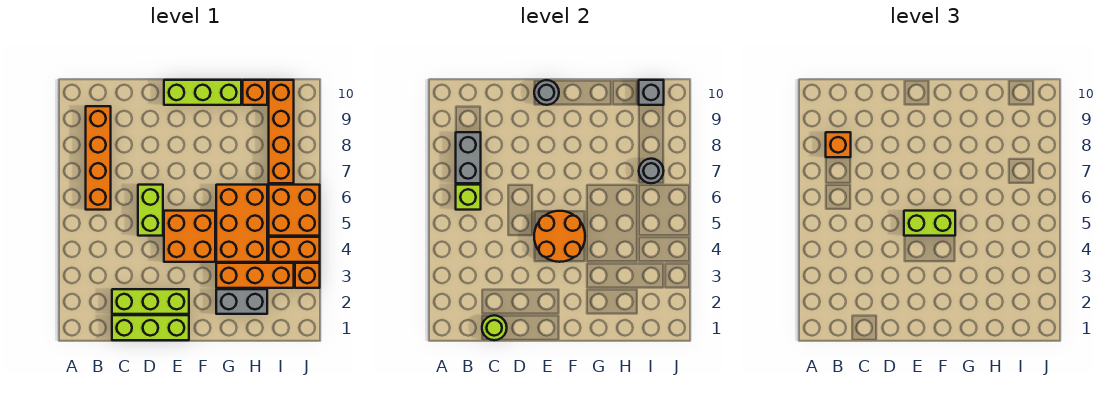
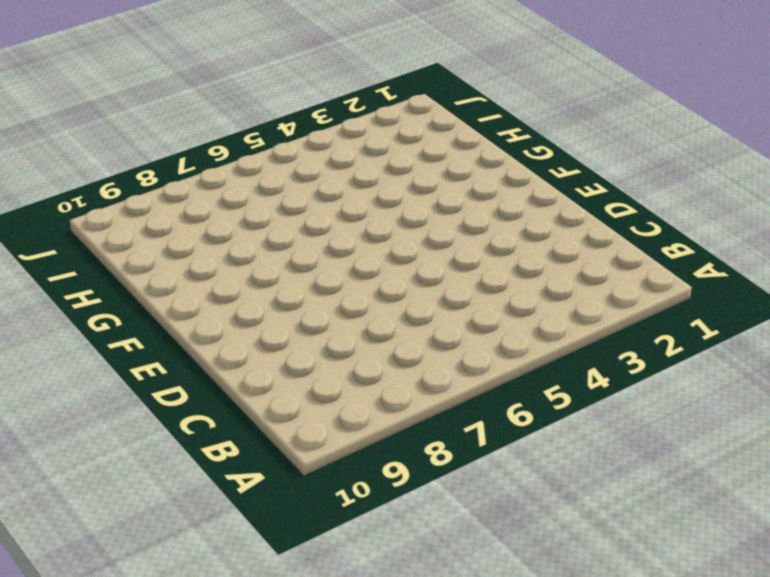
none -> orange brick B6:B9 level 1
none -> lime brick C1:E1 level 1
none -> lime brick C2:E2 level 1

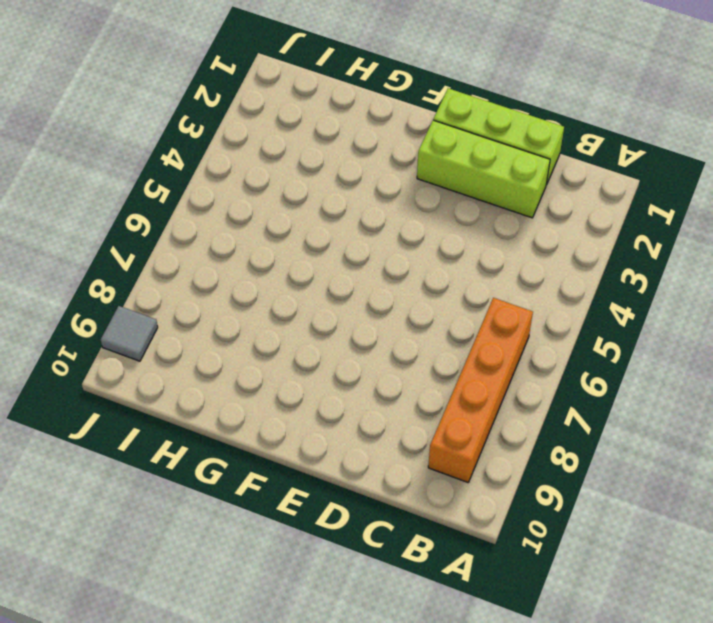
grey tile J9 level 1 -> none
none -> lime brick D5:D6 level 1
none -> orange brick E4:F5 level 1
none -> lime brick E10:G10 level 1

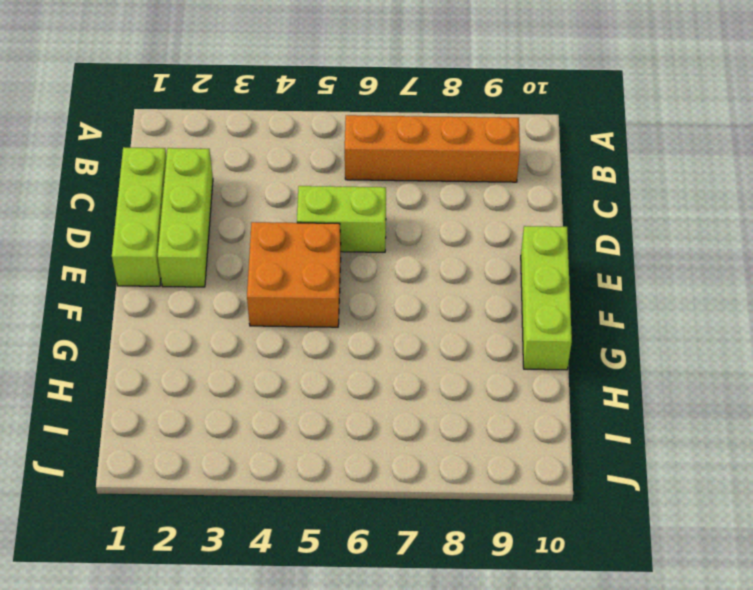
none -> grey brick G2:H2 level 1
none -> orange brick G3:I3 level 1
none -> orange brick G4:H6 level 1

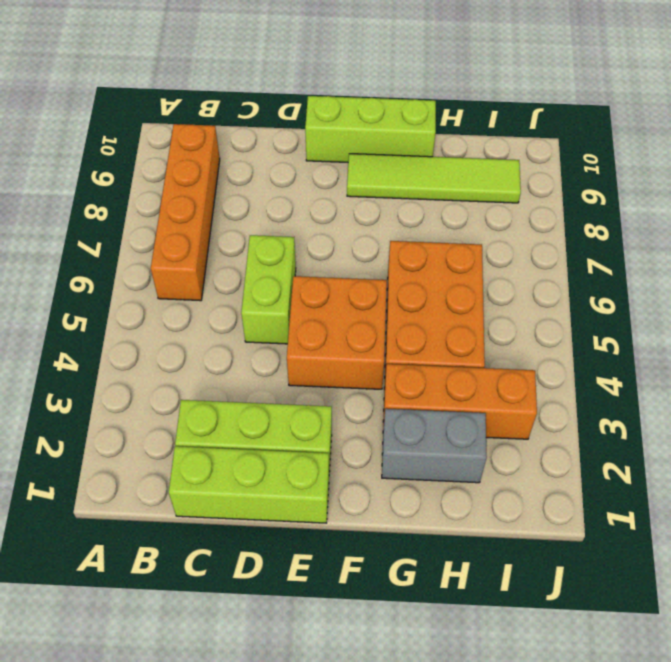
lime tile F9:I9 level 1 -> orange brick I7:I10 level 1
none -> orange brick H10 level 1
none -> orange brick I4:J4 level 1
none -> orange brick I5:J6 level 1

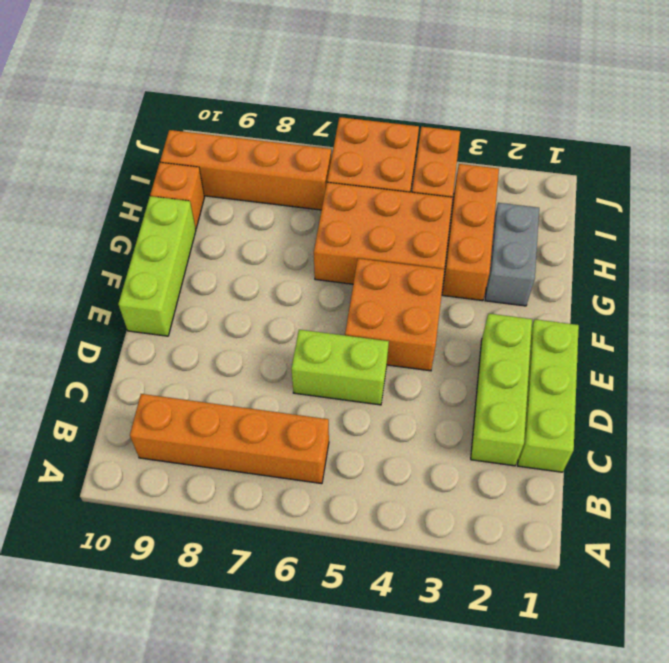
none -> orange brick J3 level 1
none -> lime brick B6 level 2
none -> grey brick B7:B8 level 2

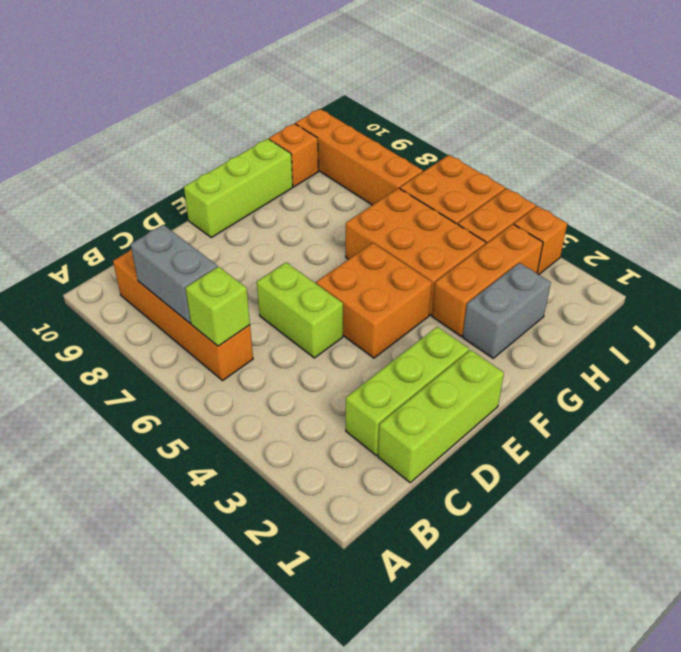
none -> lime round brick C1 level 2
none -> orange round brick E4:F5 level 2
none -> grey round brick E10 level 2

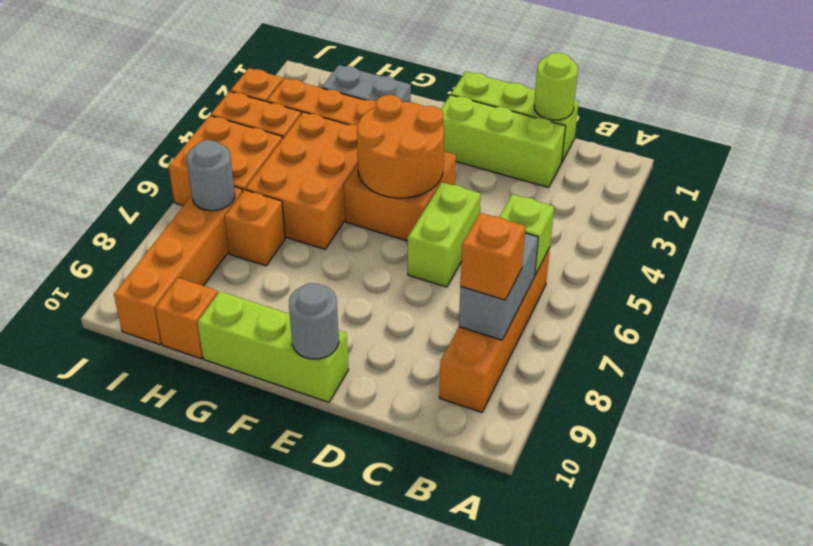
orange brick H7 level 1 -> none
none -> grey brick I10 level 2
none -> lime brick E5:F5 level 3

